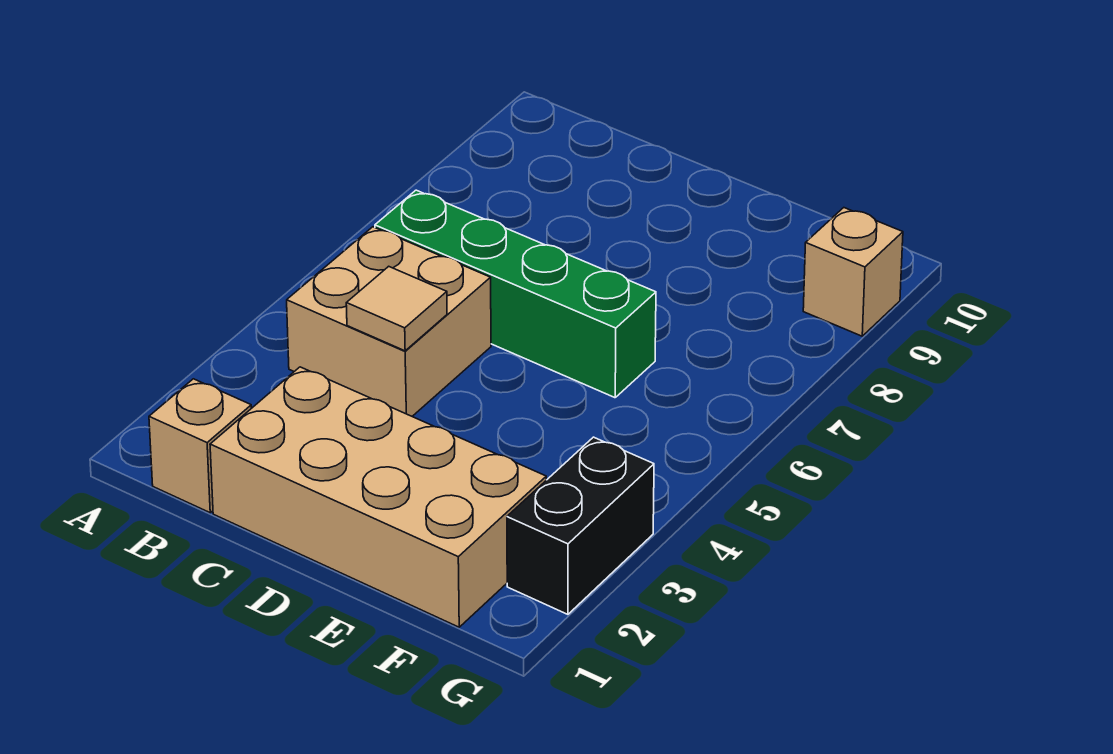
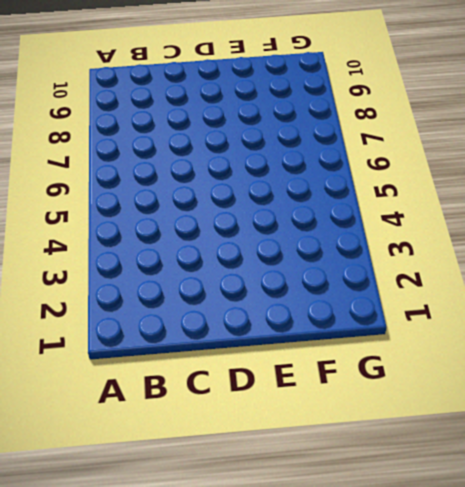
none -> tan brick B1 level 1
none -> tan brick B4:C5 level 1

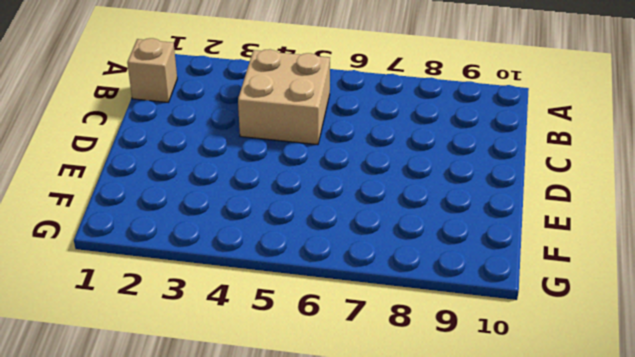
none -> green brick B6:E6 level 1
none -> tan brick C1:F2 level 1

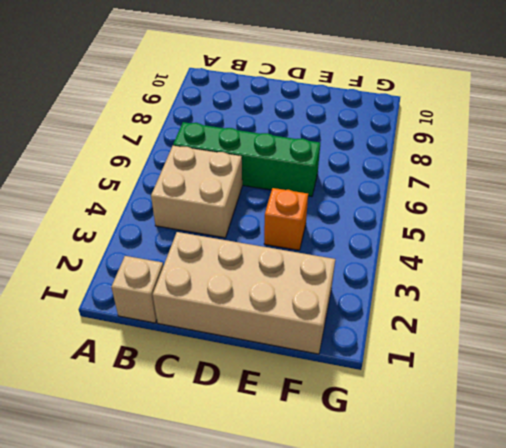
orange brick E4 level 1 -> none
none -> black brick G2:G3 level 1
none -> tan brick G9 level 1

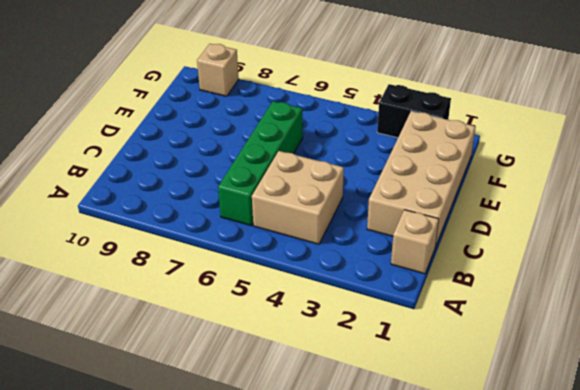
none -> tan tile C4 level 2

